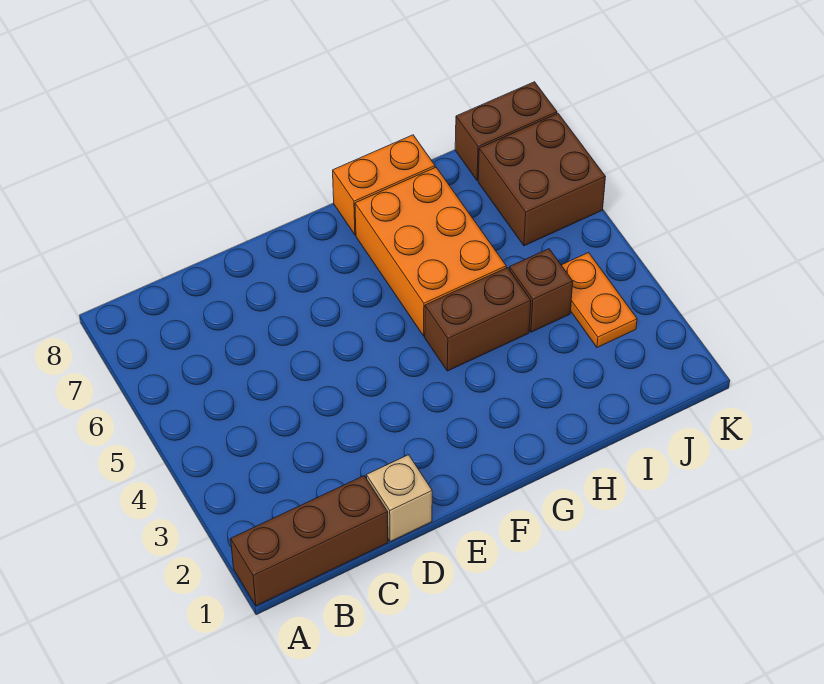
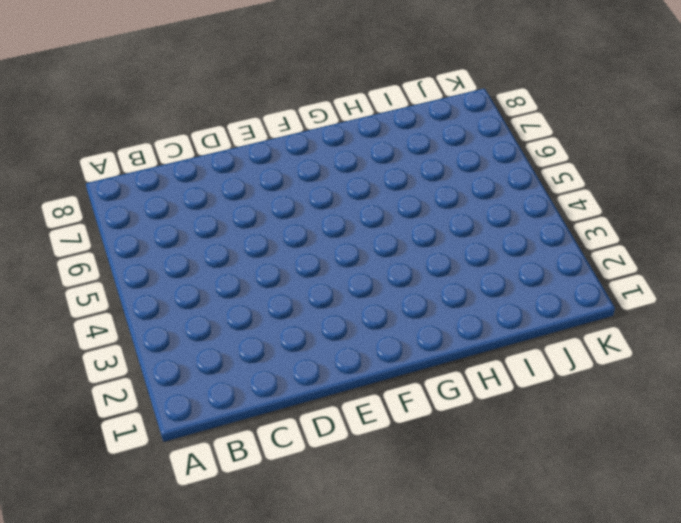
none -> brown brick A1:C1 level 1
none -> tan brick D1 level 1

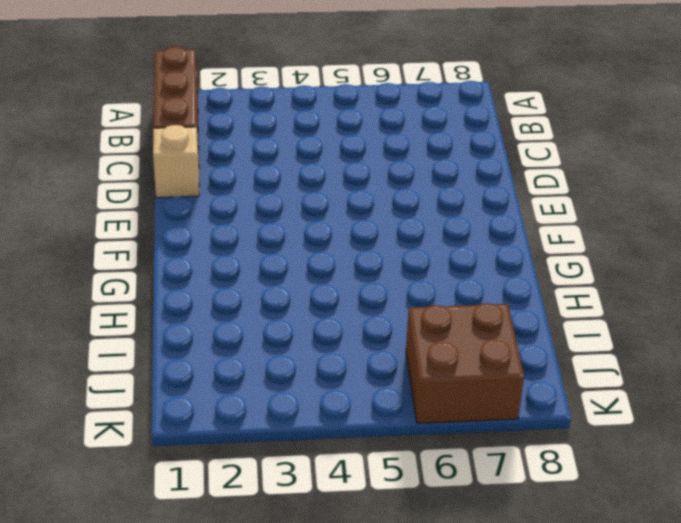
none -> brown brick G4:H4 level 1
none -> orange brick G5:H7 level 1

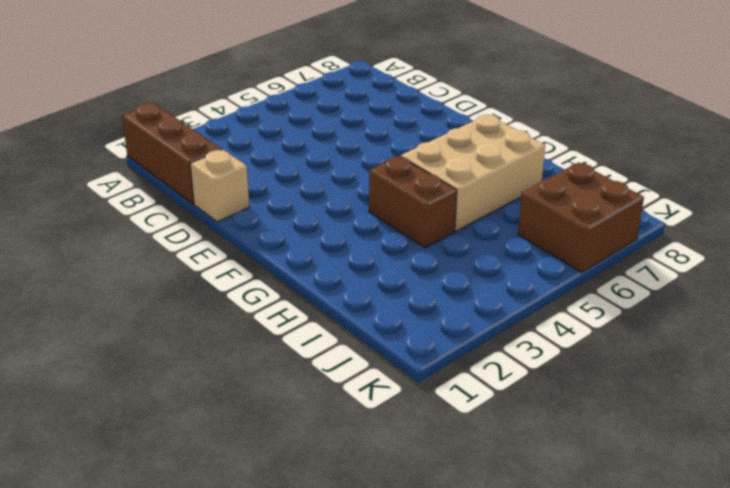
tan brick G5:H7 level 1 -> orange brick G5:H7 level 1
none -> orange brick G8:H8 level 1
none -> brown brick I4 level 1

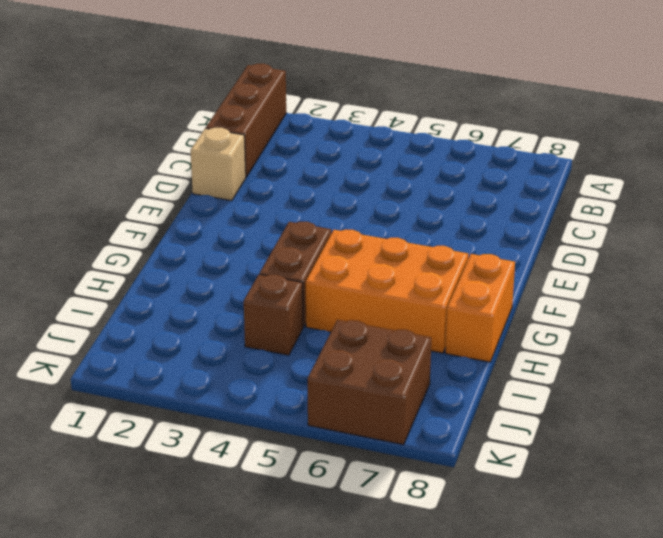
none -> orange plate J3:J4 level 1
none -> brown brick J8:K8 level 1

